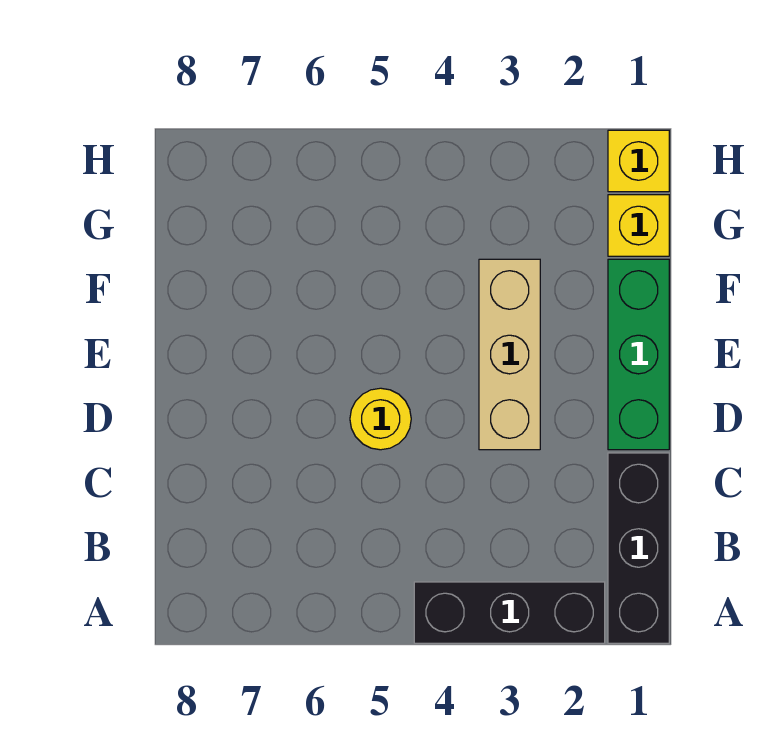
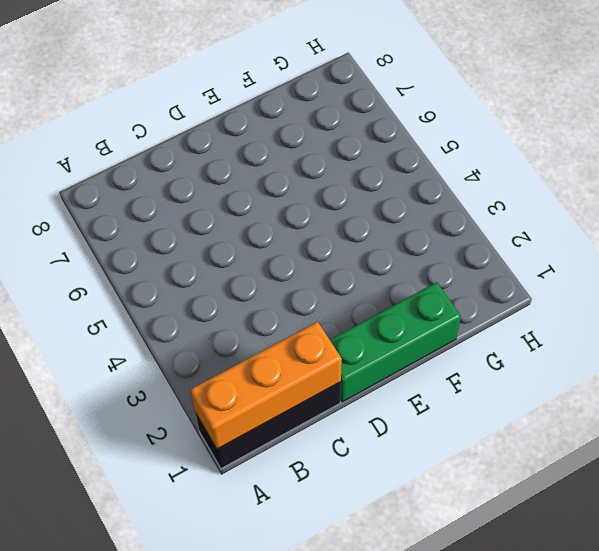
orange brick A1:C1 level 2 -> none
none -> black brick A2:A4 level 1
none -> tan brick D3:F3 level 1

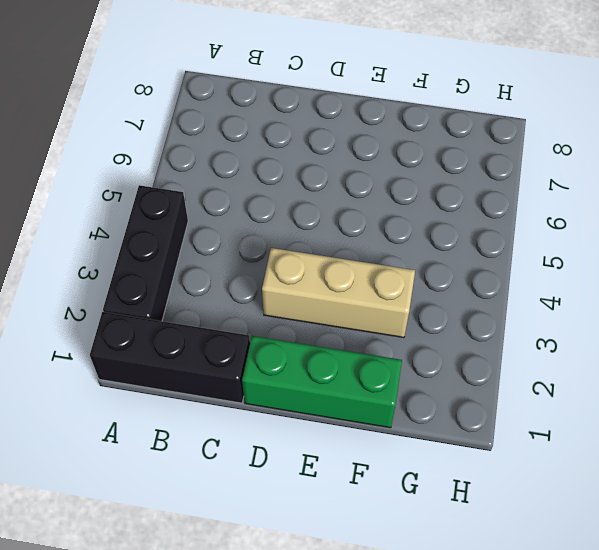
none -> yellow round brick D5 level 1
none -> yellow brick G1 level 1

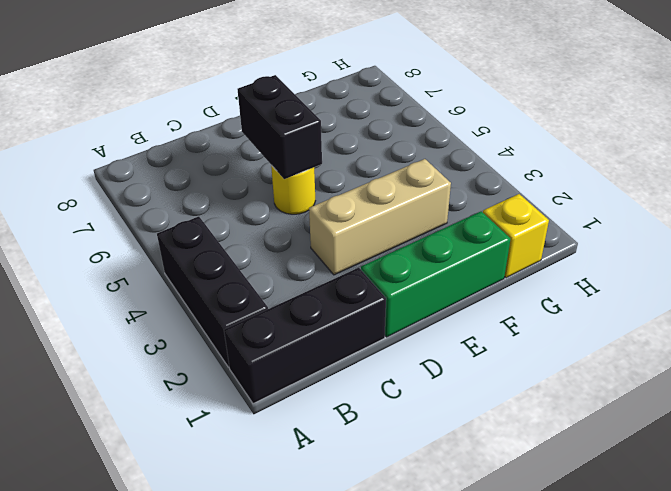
black brick D5:D6 level 2 -> none
none -> yellow brick H1 level 1

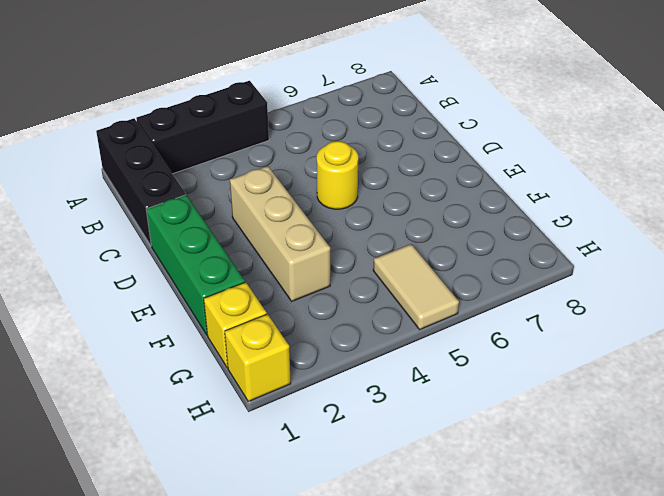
tan tile G5:H5 level 1 -> none

